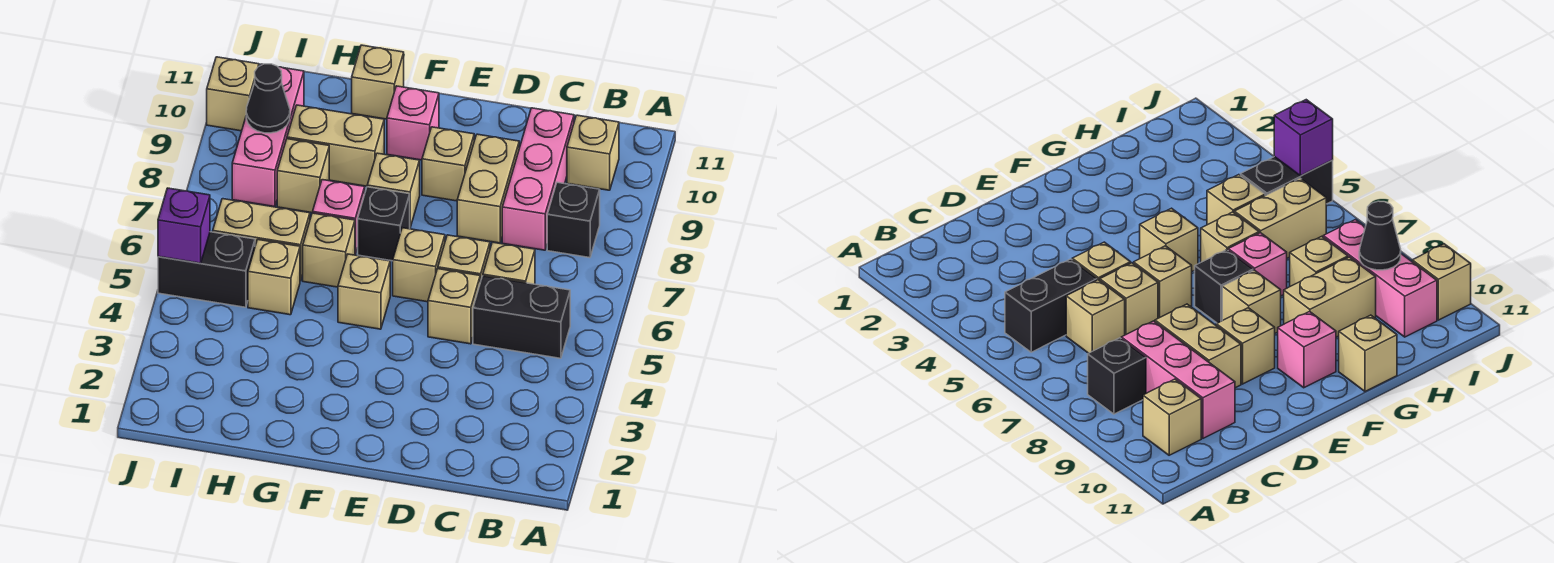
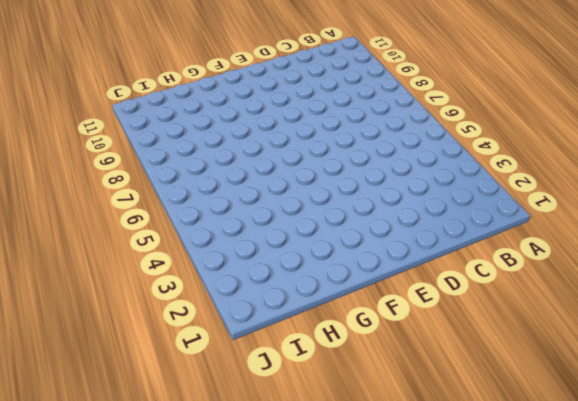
none -> black brick B5:C5 level 1
none -> black brick B8 level 1
none -> tan brick B10 level 1

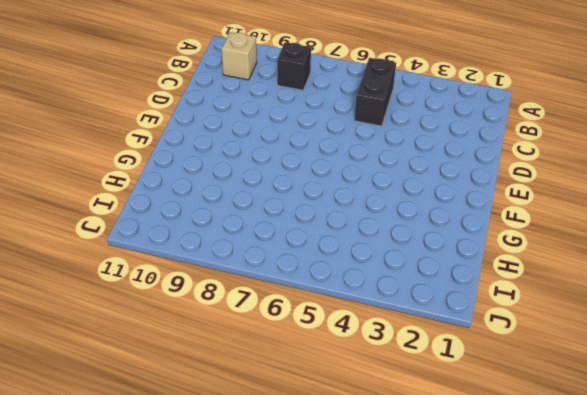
none -> tan brick C6 level 1
none -> pink brick C8:C10 level 1
none -> tan brick D5 level 1

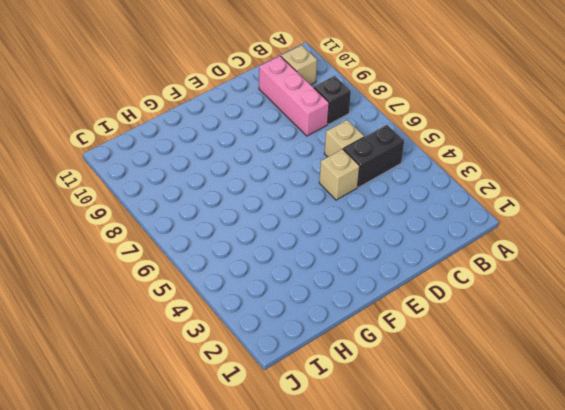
none -> tan brick D6 level 1
none -> tan brick D8:D9 level 1
none -> tan brick E6 level 1

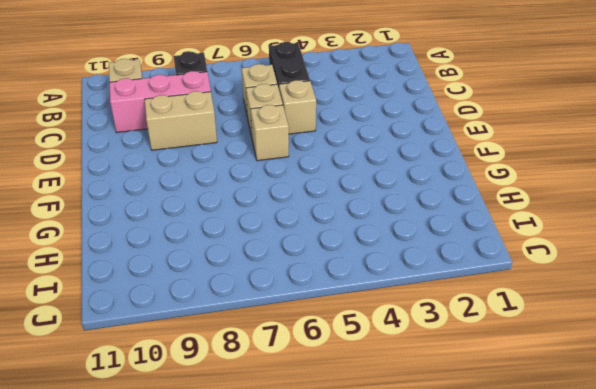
none -> tan brick E9 level 1
none -> tan brick F5 level 1
none -> black brick F7 level 1

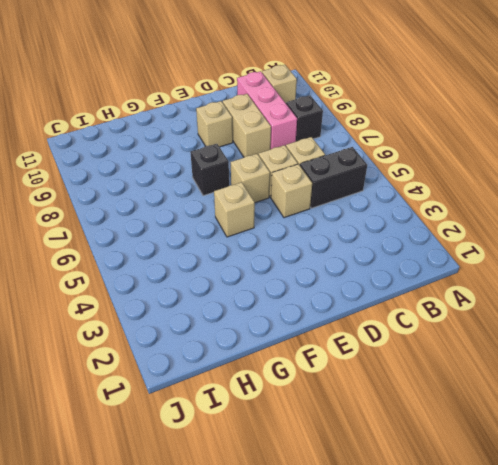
none -> tan brick F8 level 1
none -> pink brick F10 level 1
none -> tan brick G6 level 1

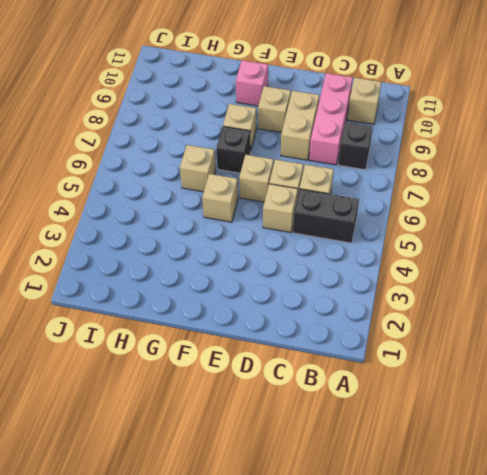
none -> pink brick G7 level 1
none -> tan brick G9:H9 level 1
none -> tan brick G11 level 1

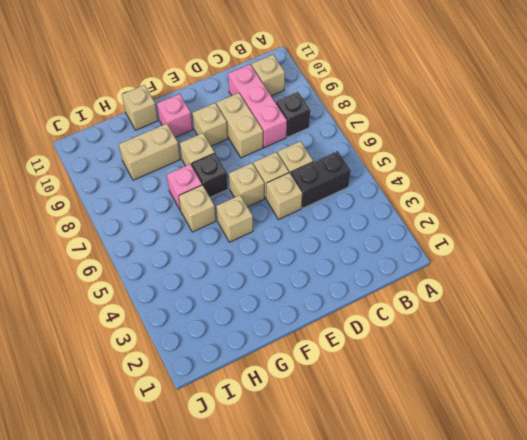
none -> tan brick H5 level 1
none -> tan brick H6:I6 level 1
none -> tan brick H8 level 1

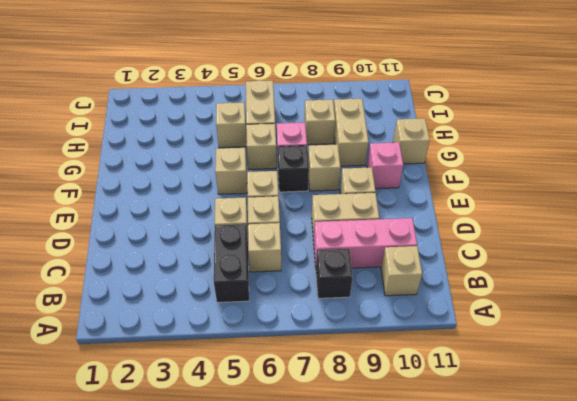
none -> black brick I5:J5 level 1
none -> pink brick I8:I10 level 1
none -> tan brick J10 level 1

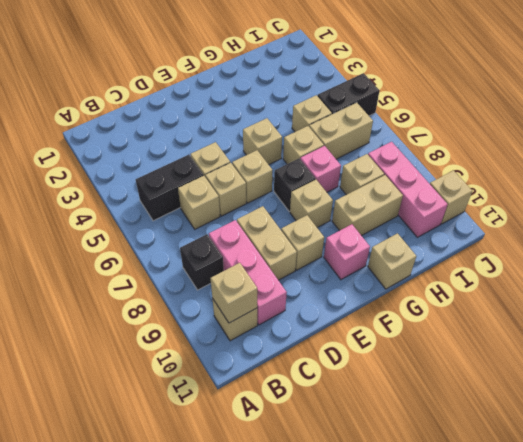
tan brick B10 level 2 -> none
none -> black cone I9 level 2
none -> purple brick J5 level 2

